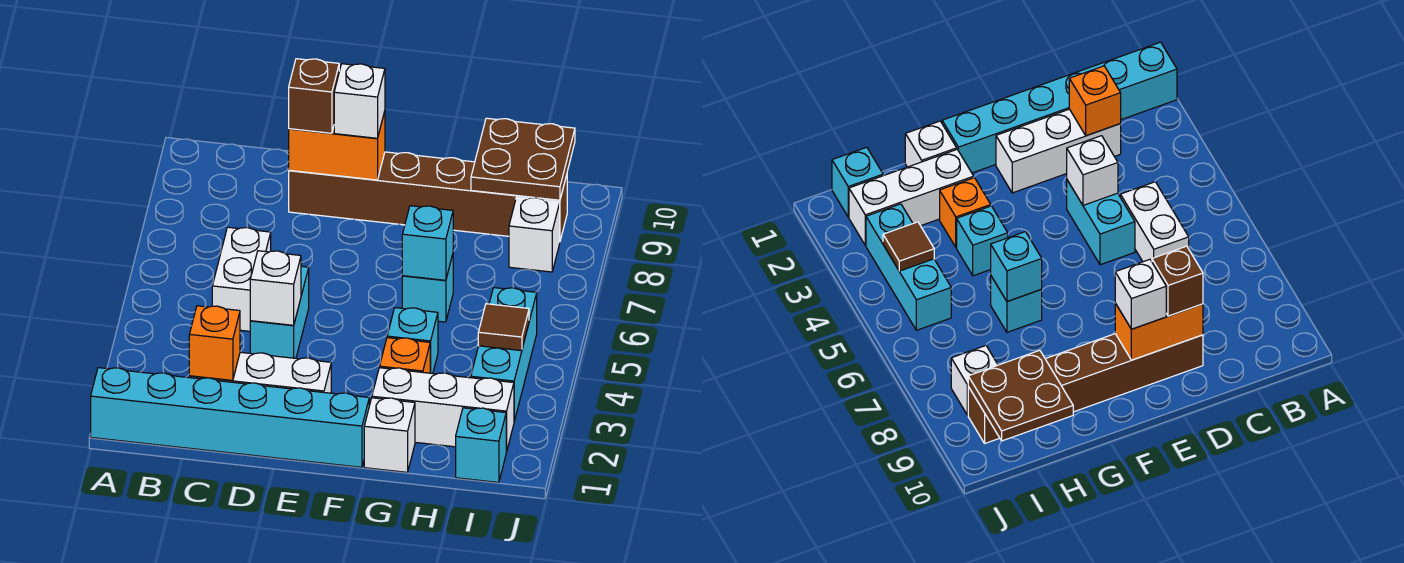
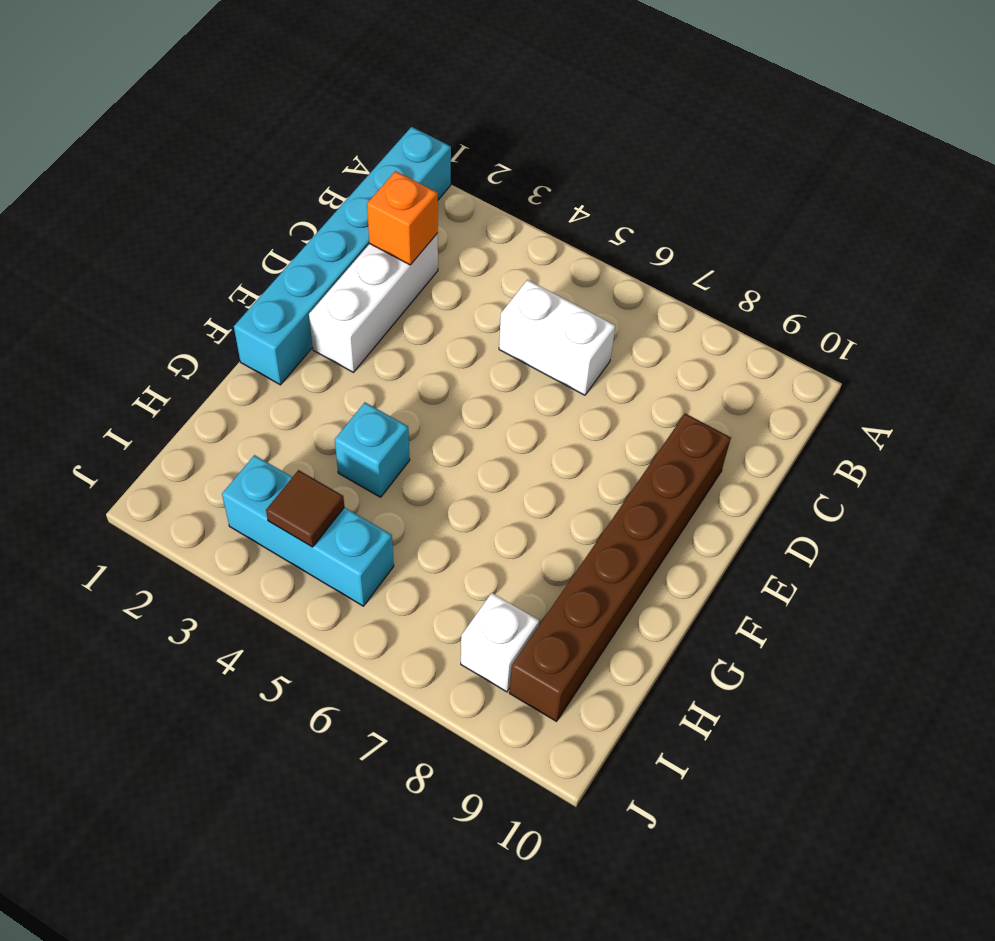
none -> cyan brick D4:D5 level 1
none -> white brick G1 level 1
none -> white brick G2:I2 level 1

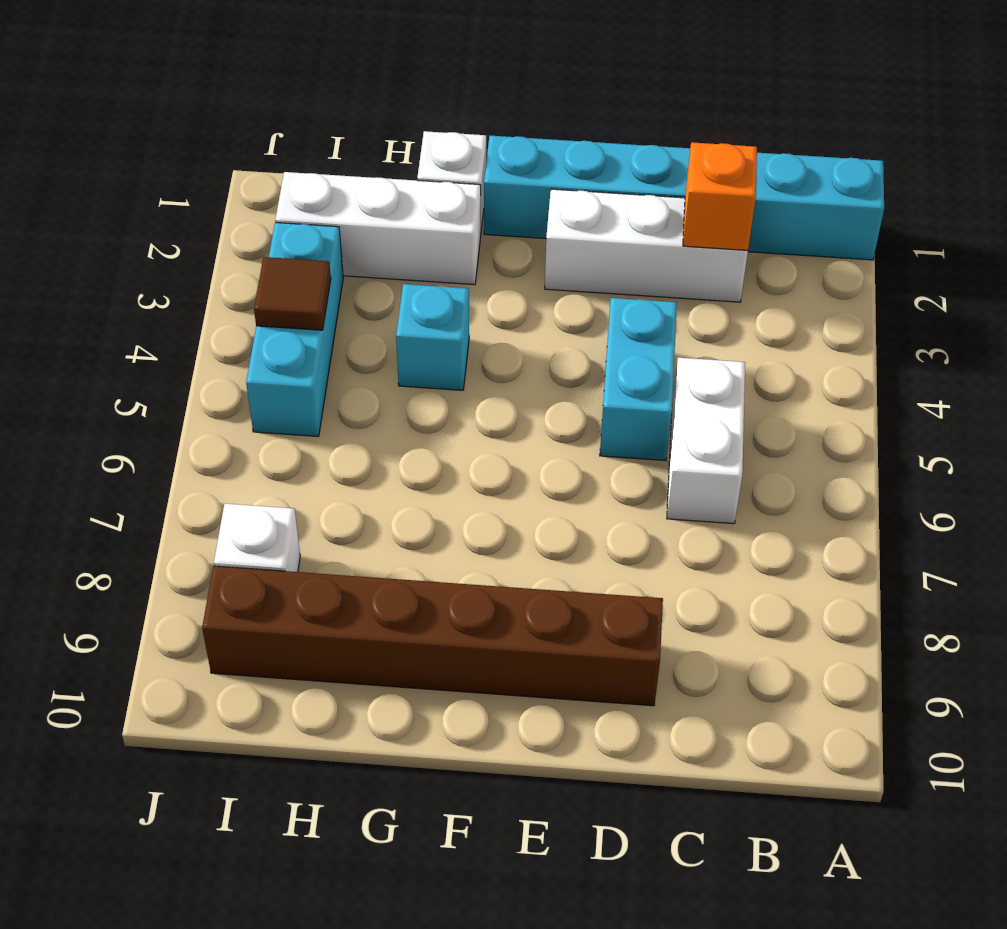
none -> orange brick G3 level 1
none -> cyan brick G6 level 1
none -> cyan brick I1 level 1

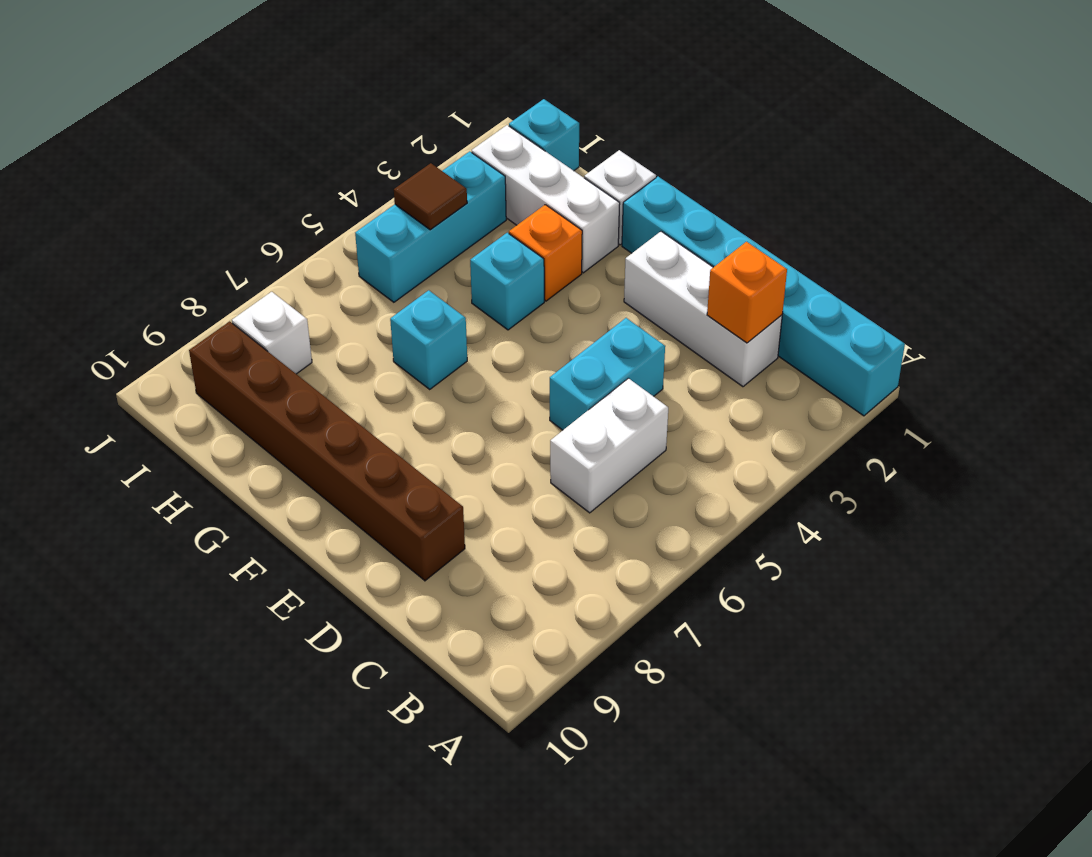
none -> white brick D4 level 2
none -> orange brick D9:E9 level 2
none -> cyan brick G6 level 2

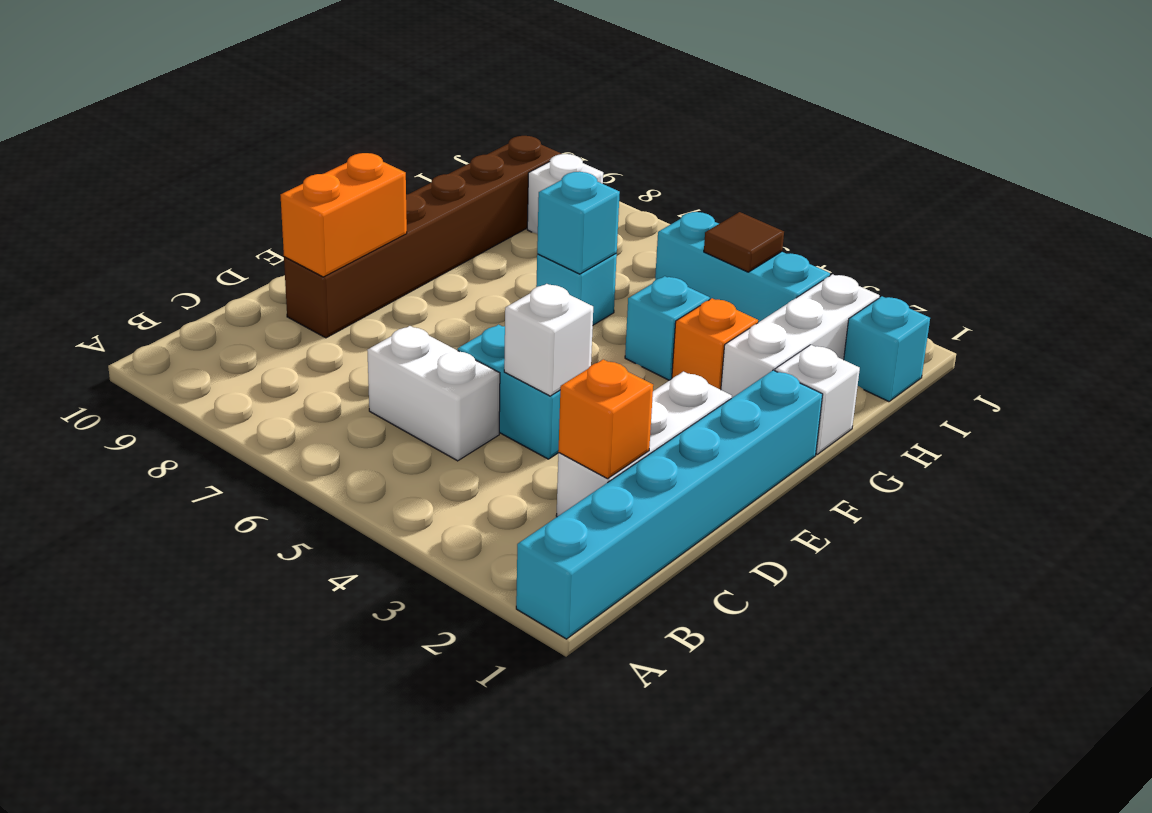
none -> brown plate H9:I10 level 2
none -> brown brick D9 level 3
none -> white brick E9 level 3

